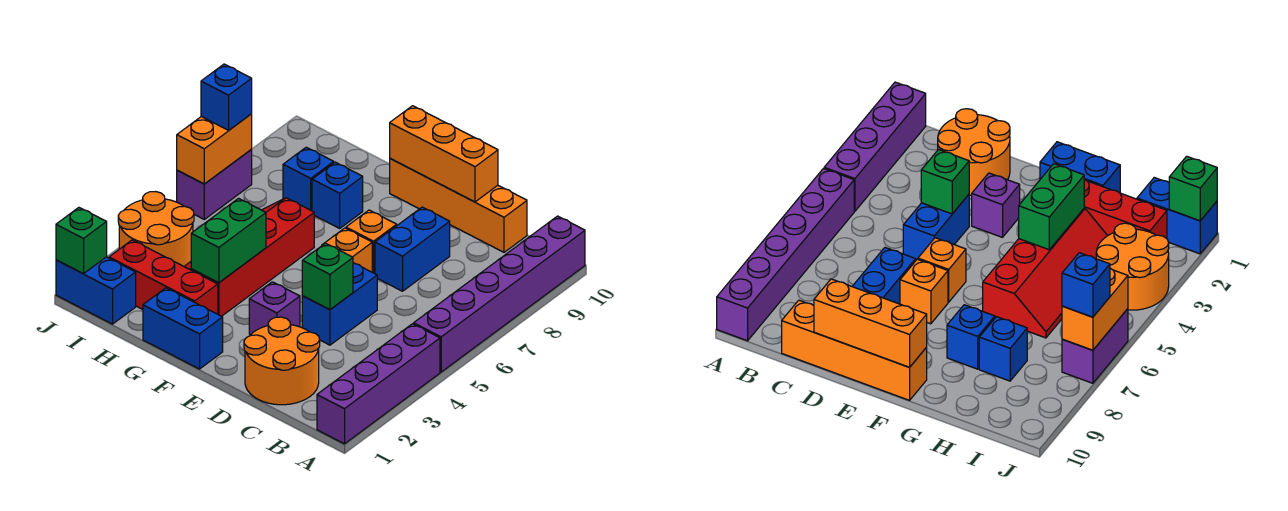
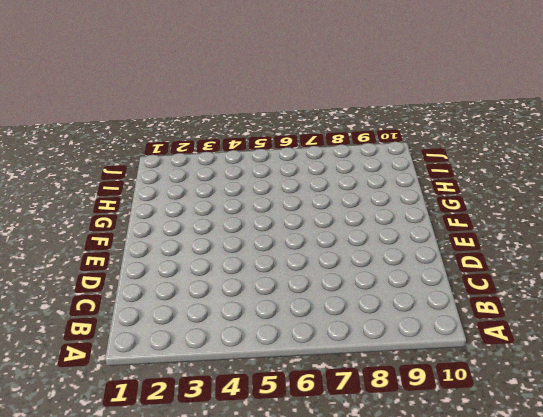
none -> purple brick A1:A4 level 1
none -> purple brick A5:A10 level 1
none -> orange round brick C1:D2 level 1

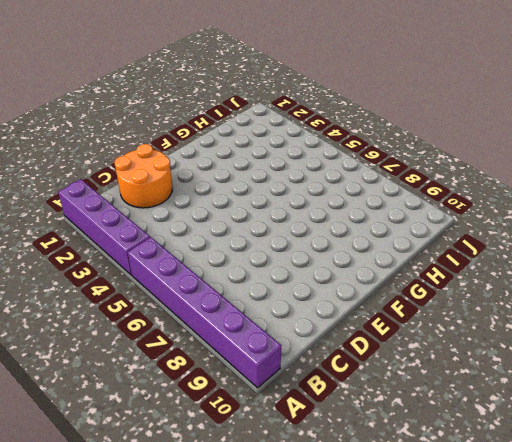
none -> orange brick C10:F10 level 1
none -> blue brick D4:D5 level 1
none -> blue brick D7:D8 level 1

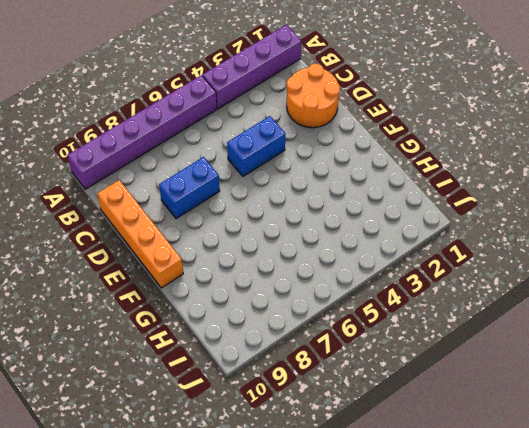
none -> purple brick E3 level 1
none -> orange brick E6 level 1
none -> orange brick E7 level 1

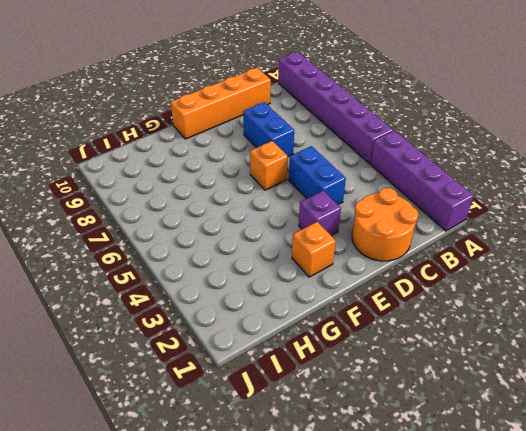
orange brick F2 level 1 -> orange brick E7 level 1
none -> blue brick F1:G1 level 1
none -> red brick G2:I2 level 1
none -> red slope G3:H6 level 1 top G

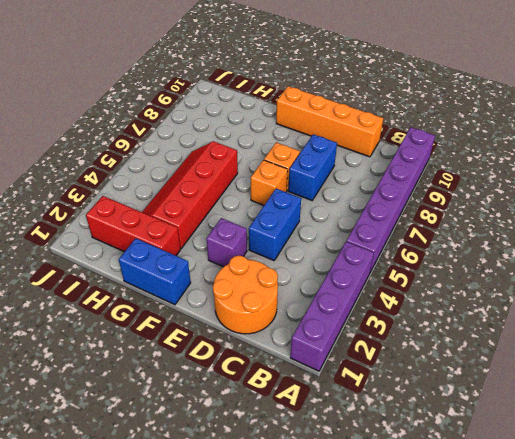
none -> blue brick G8 level 1
none -> blue brick H8 level 1
none -> blue brick I1:J1 level 1

